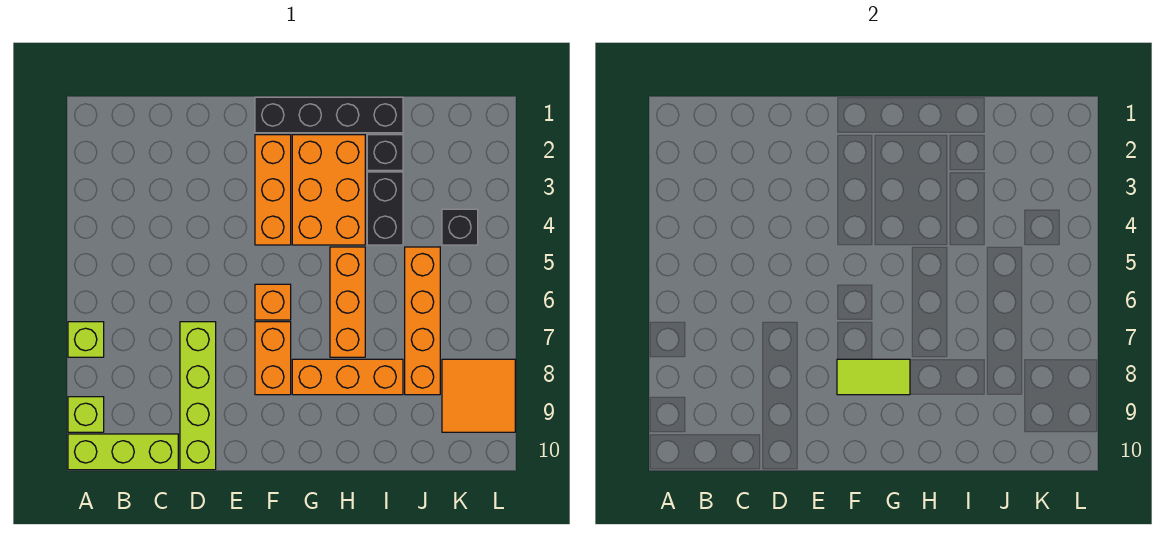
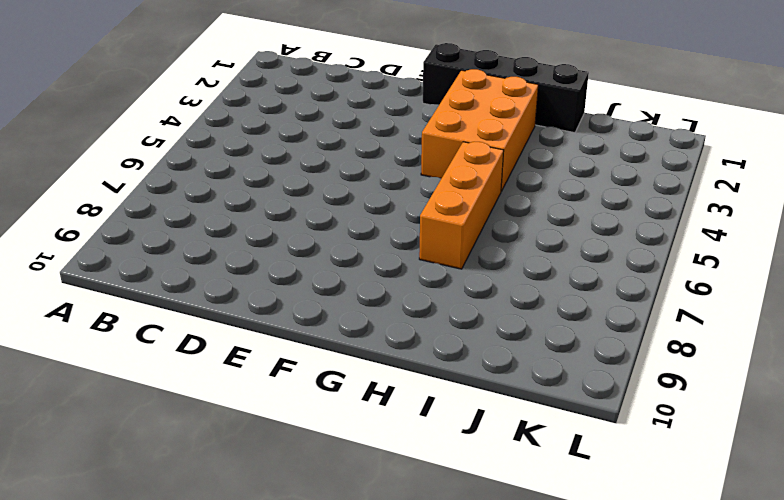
none -> lime brick A7 level 1
none -> lime brick A9 level 1
none -> lime brick A10:C10 level 1

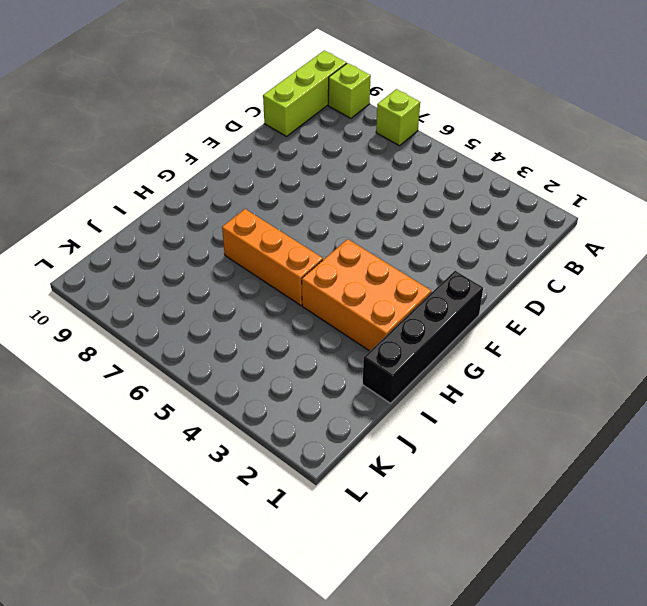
none -> lime brick D7:D10 level 1
none -> orange brick F2:F4 level 1
none -> orange brick F6 level 1

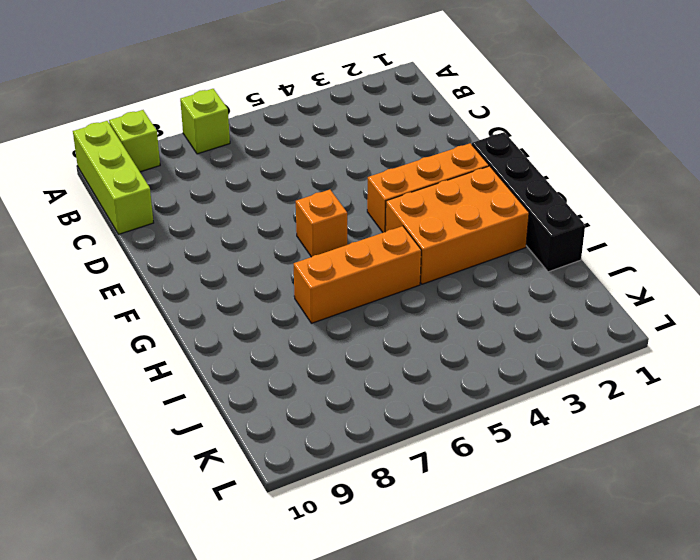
none -> lime brick D7:D10 level 1
none -> orange brick F7:F8 level 1
none -> orange brick G8:I8 level 1

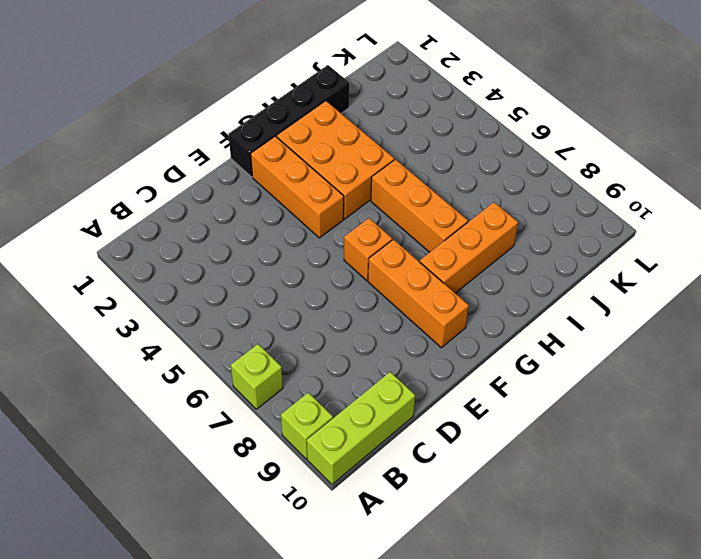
orange brick F7:F9 level 1 -> orange brick F7:F8 level 1
none -> lime brick D7:D10 level 1
none -> black brick I2 level 1
none -> black brick I3:I4 level 1

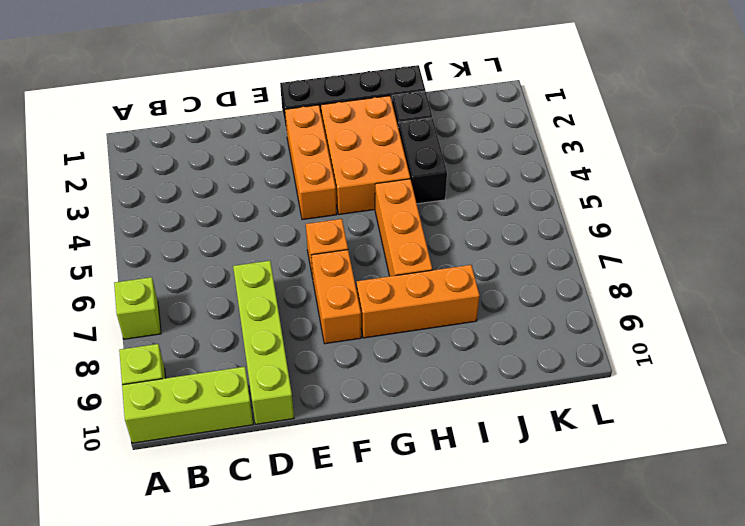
none -> orange brick J5:J8 level 1
none -> black brick K4 level 1
none -> orange tile K8:L9 level 1

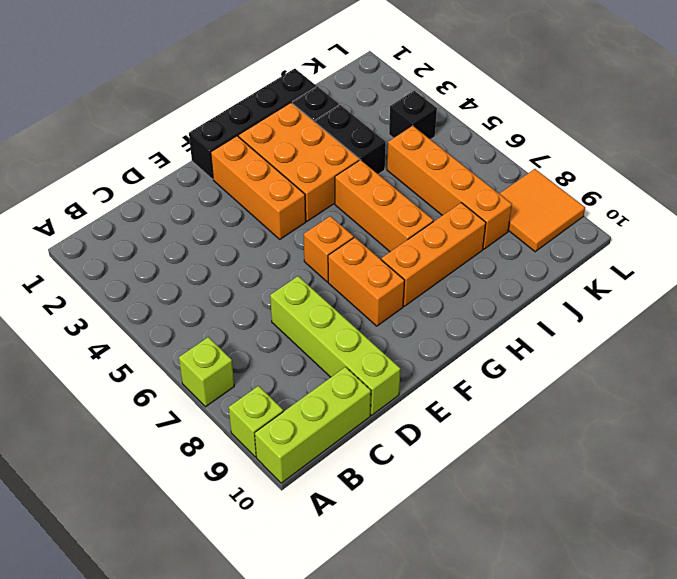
none -> lime tile F8:G8 level 2

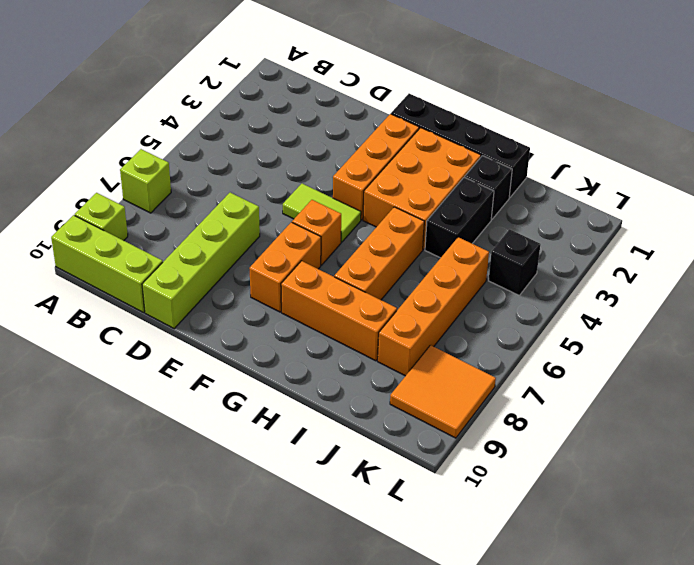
lime tile E5:F5 level 1 -> lime tile F8:G8 level 2

